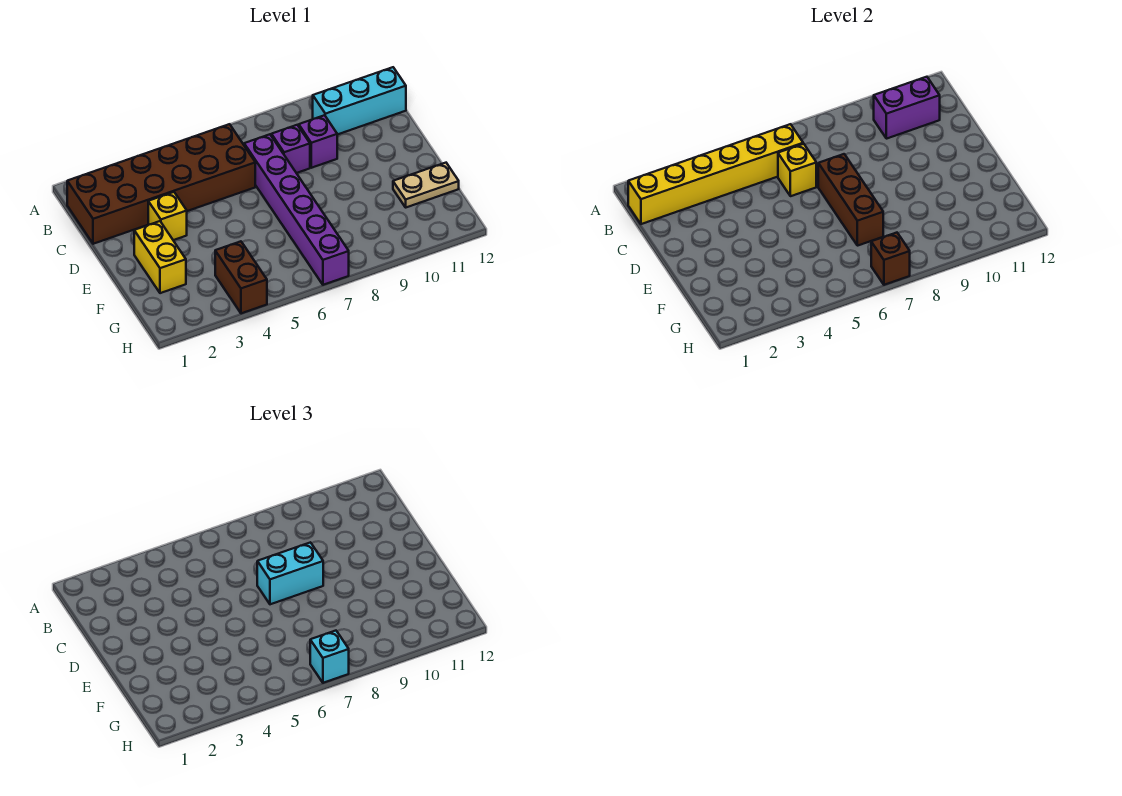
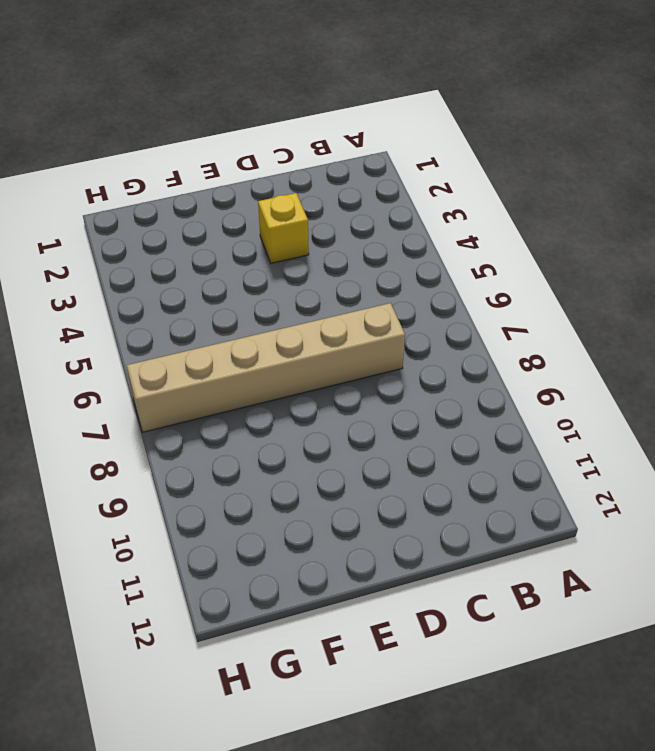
tan brick C7:H7 level 1 -> purple brick C7:H7 level 1
none -> brown brick B1:C6 level 1
none -> cyan brick B10:B12 level 1
none -> purple brick C8 level 1

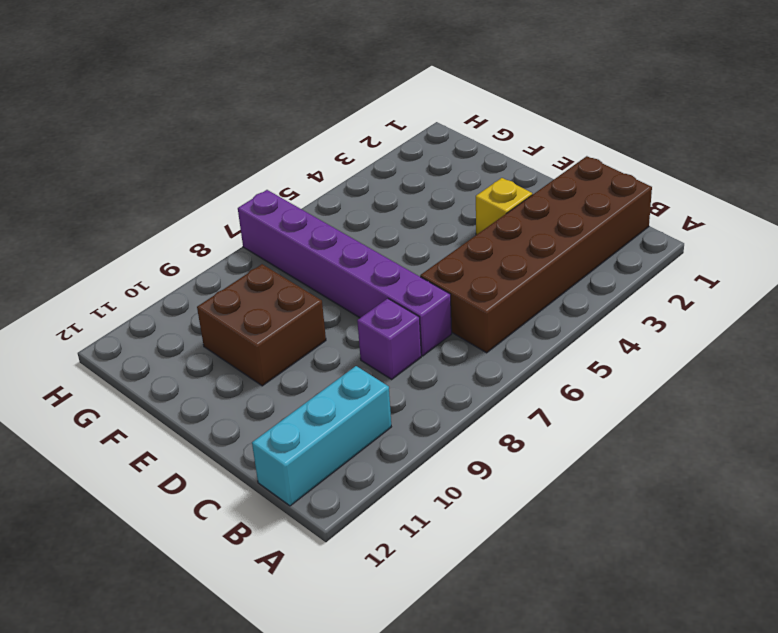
brown brick E9:F10 level 1 -> none
none -> purple brick C9 level 1
none -> yellow brick E2:F2 level 1
none -> tan plate F11:F12 level 1

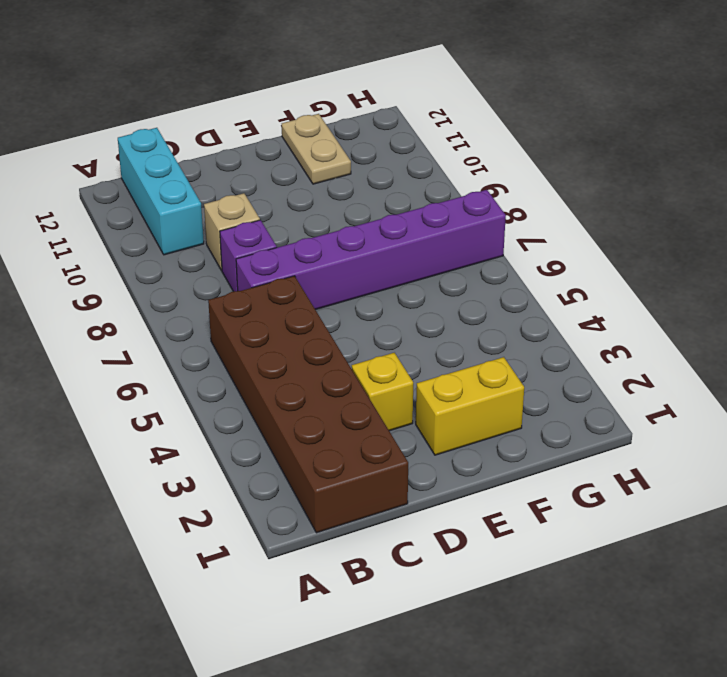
tan brick C9 level 1 -> purple brick C9 level 1
none -> brown brick G4:H4 level 1
none -> yellow brick B1:B6 level 2
none -> purple brick B10:B11 level 2

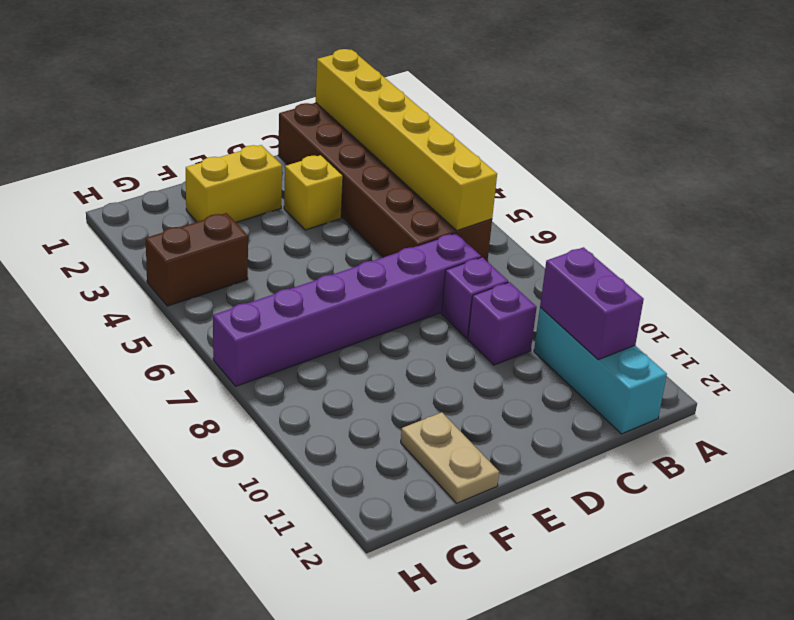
none -> yellow brick C6 level 2
none -> brown brick D7:F7 level 2
none -> brown brick H7 level 2

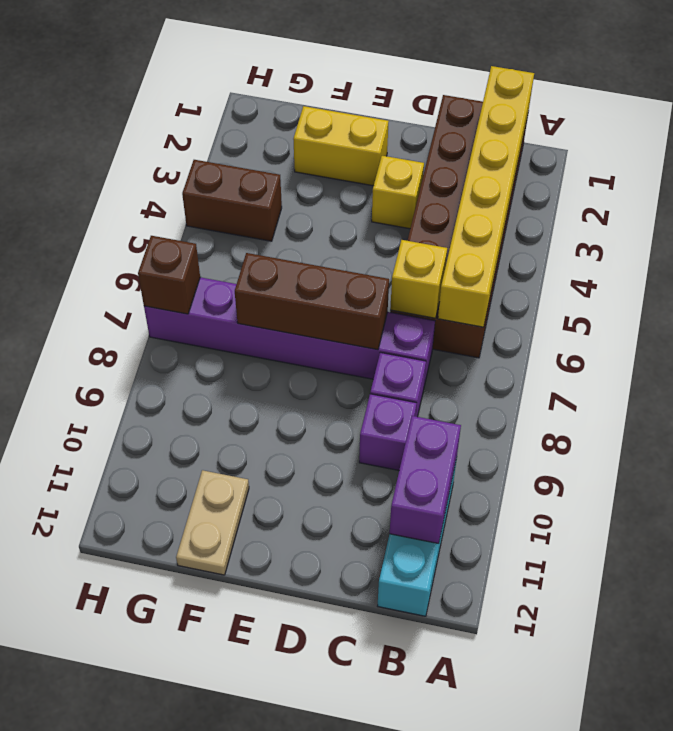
none -> cyan brick D7:D8 level 3
none -> cyan brick H7 level 3

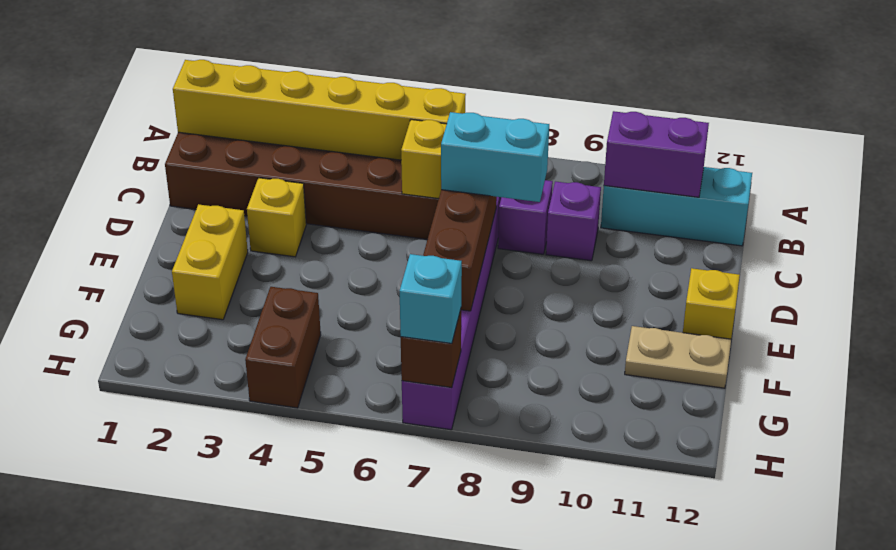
yellow brick E12 level 1 -> none

